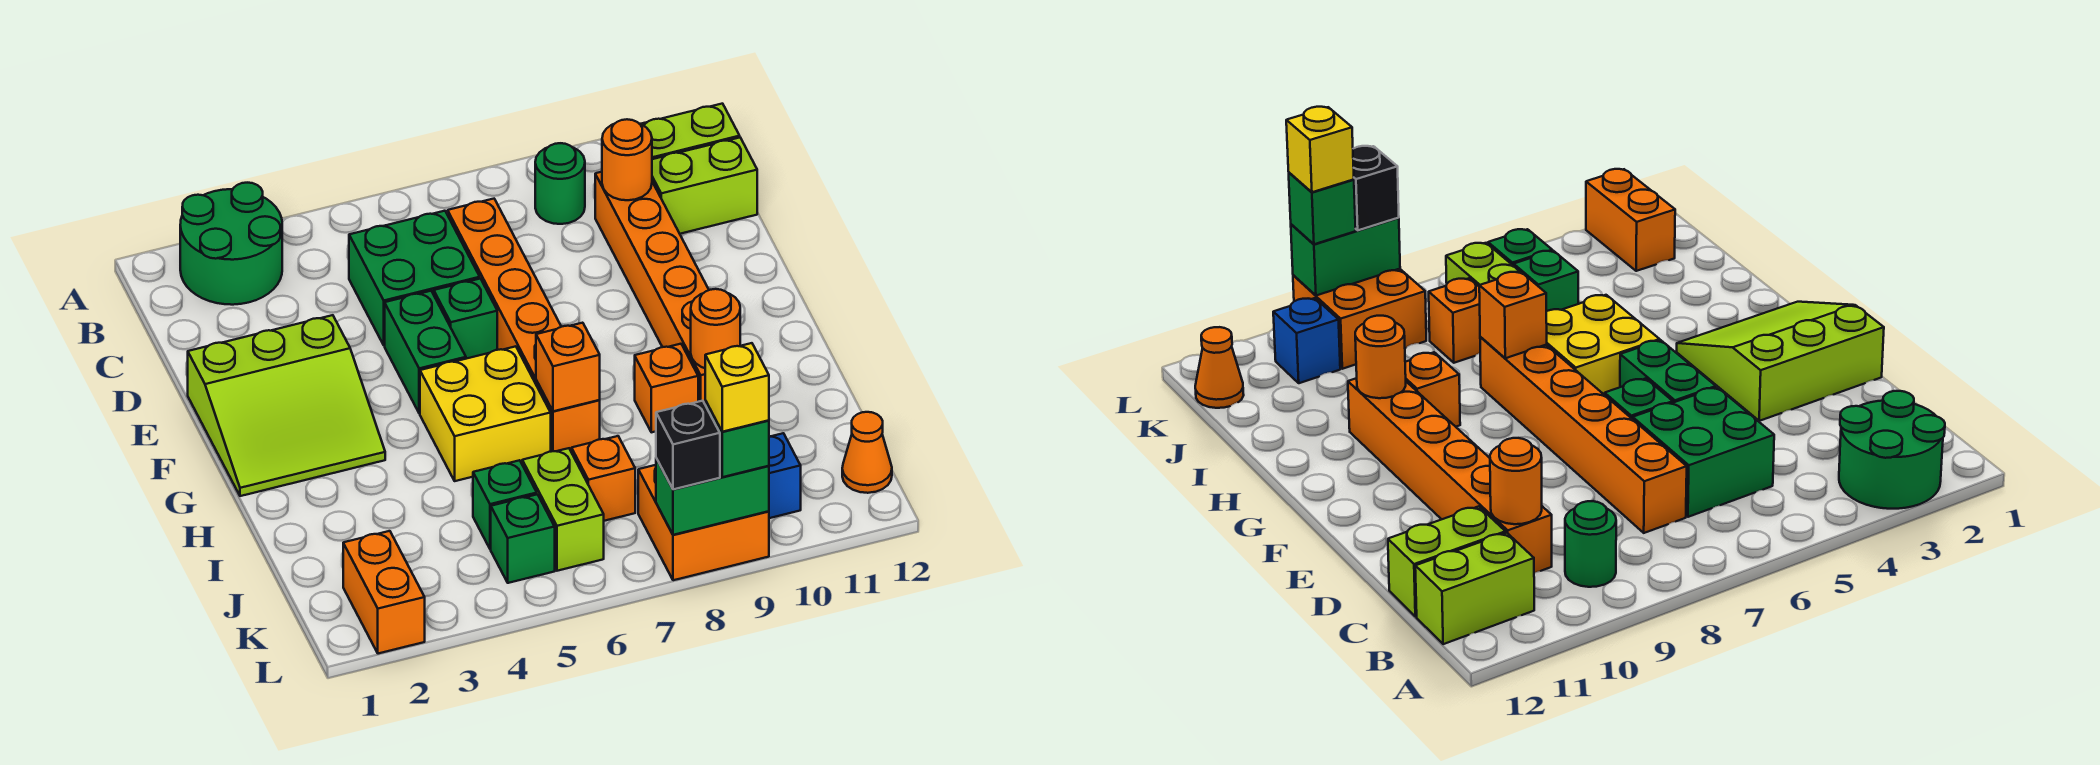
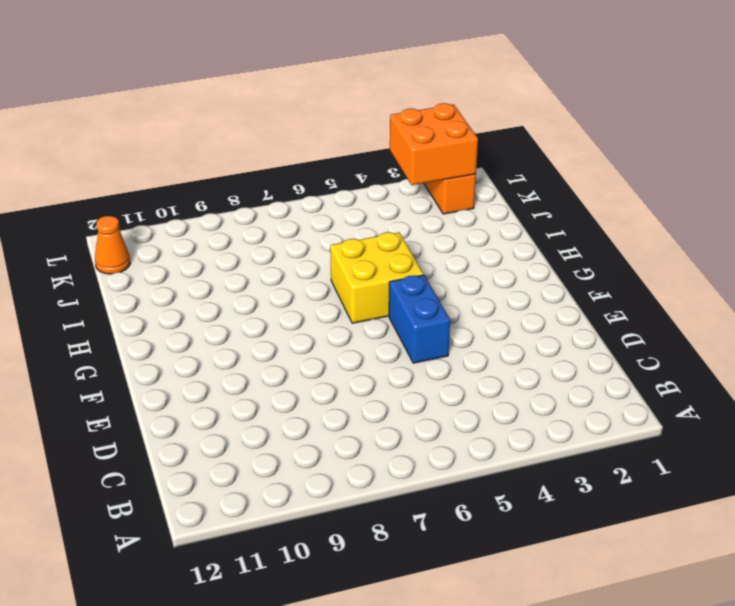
blue brick E5:F5 level 1 -> green brick E5:F5 level 1
orange brick K2:L3 level 2 -> orange brick K8:L9 level 1
none -> green round brick A2:B3 level 1
none -> green round brick B9 level 1
none -> lime brick B11:B12 level 1

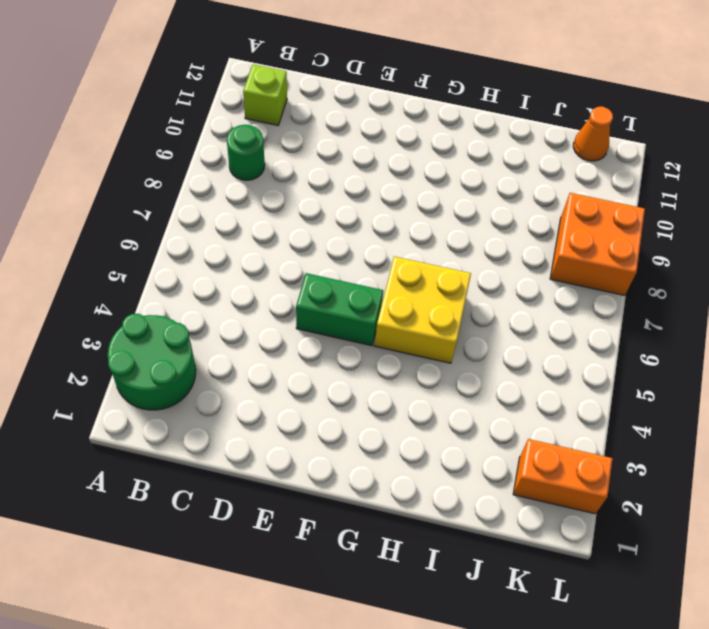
lime brick B11 level 1 -> lime brick B11:B12 level 1
none -> green brick C5:D6 level 1
none -> orange brick C7:H7 level 1
none -> orange brick C10:H10 level 1

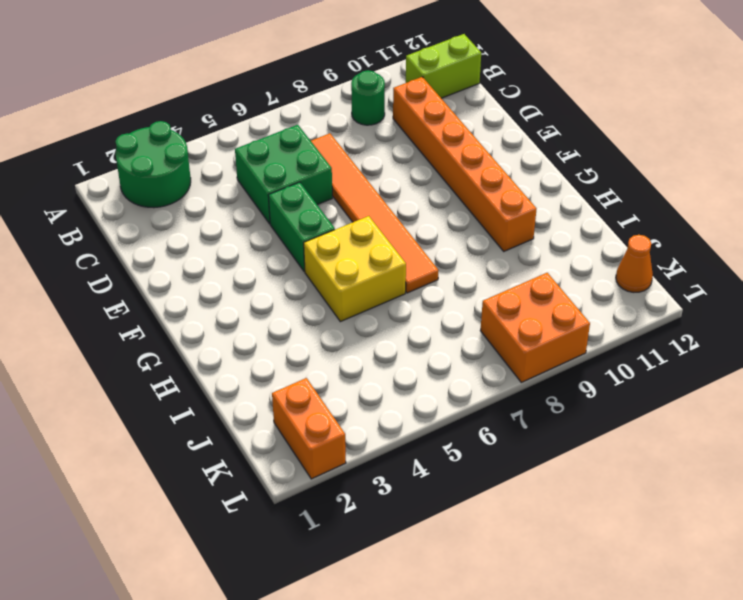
orange tile C7:H7 level 1 -> orange brick C7:H7 level 1
none -> lime brick C11:C12 level 1
none -> lime slope E1:G3 level 1 top E
none -> green brick E6 level 1

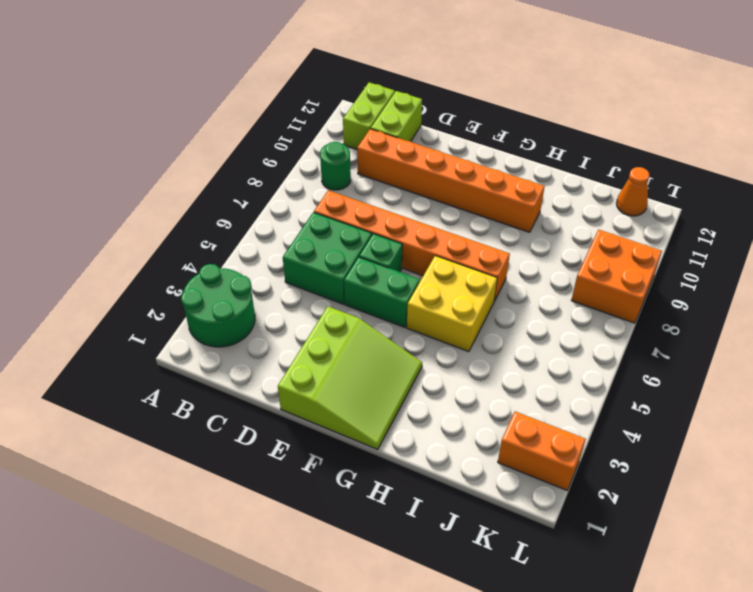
none -> orange brick H9 level 1
none -> green brick J5 level 1
none -> lime brick J6:K6 level 1

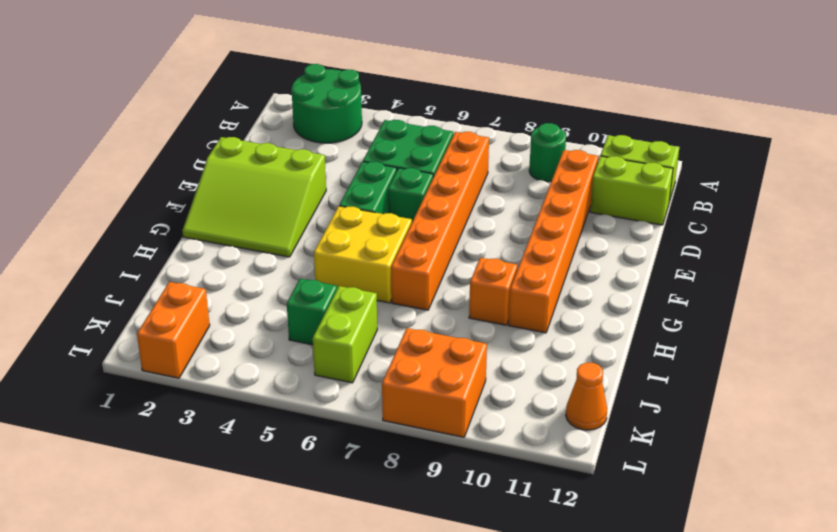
none -> orange brick J7 level 1
none -> green brick K5 level 1
none -> blue brick K10 level 1

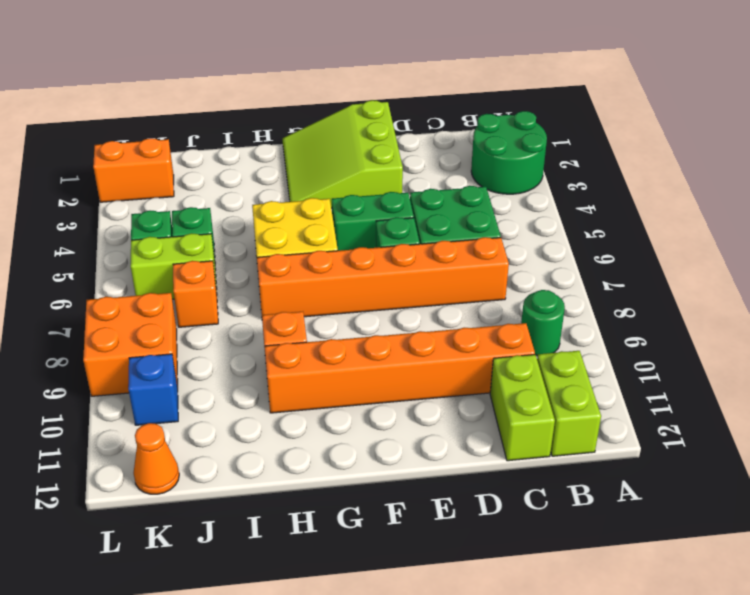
none -> orange round brick C10 level 2
none -> orange brick H7 level 2
none -> orange round brick H10 level 2

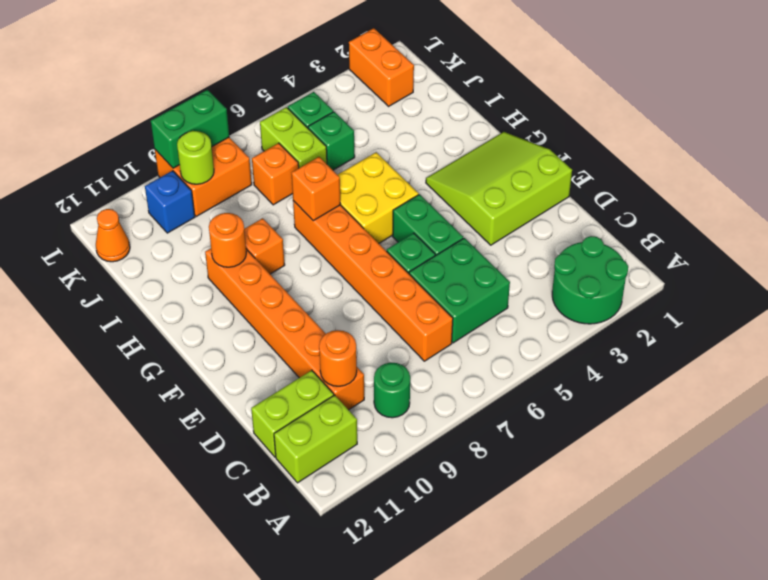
lime round brick K9 level 2 -> none
none -> black brick L8 level 3
none -> green brick L9 level 3
none -> yellow brick L9 level 4

